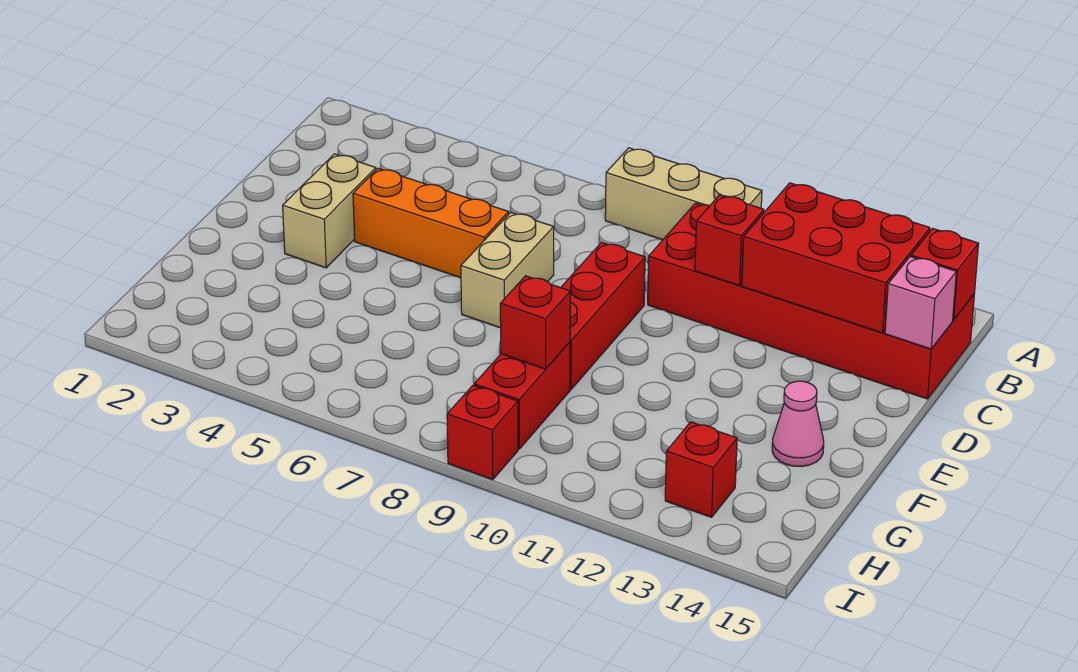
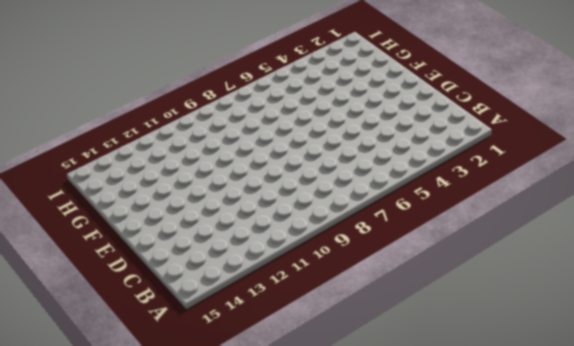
none -> tan brick A8:A10 level 1
none -> red brick B10:C15 level 1
none -> tan brick D3:E3 level 1

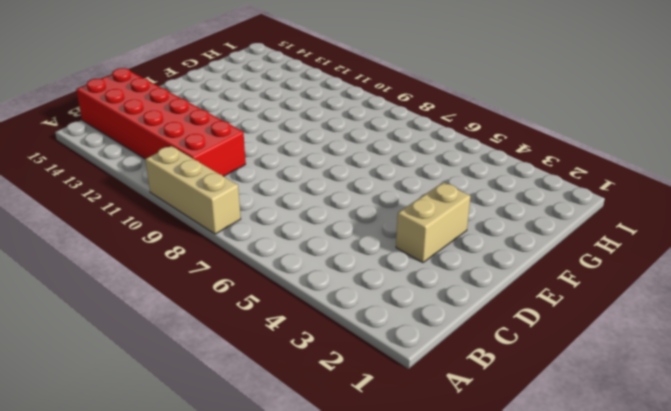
none -> orange brick D4:D6 level 1
none -> tan brick D7:E7 level 1
none -> red brick D9:F9 level 1

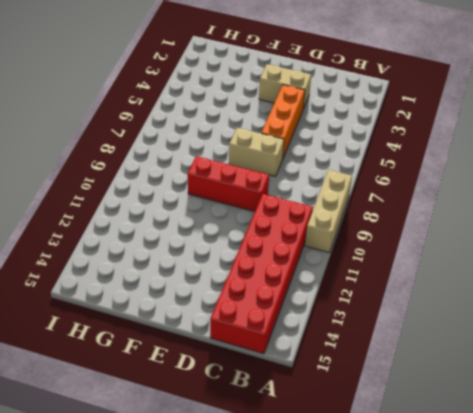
none -> pink cone F14 level 1
none -> red brick G9:H9 level 1
none -> red brick H13 level 1

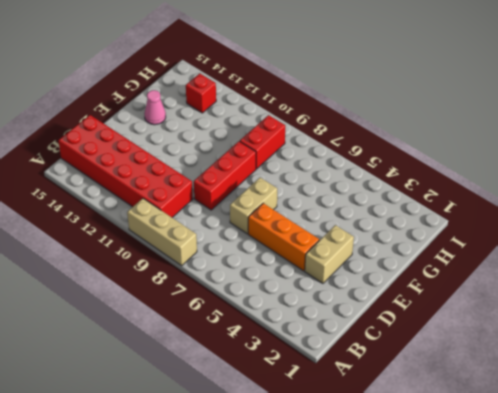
none -> red brick I9 level 1
none -> red brick B12:C14 level 2
none -> red brick B15 level 2

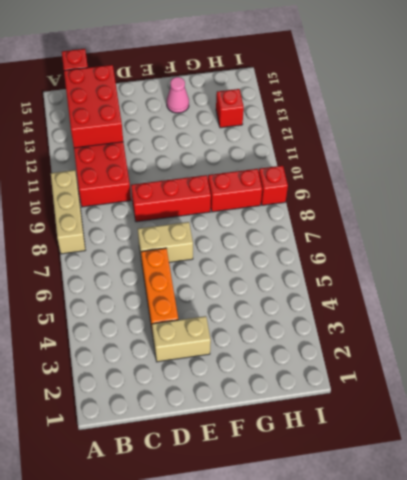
none -> red brick C11 level 2
none -> pink brick C15 level 2
none -> red brick G9 level 2

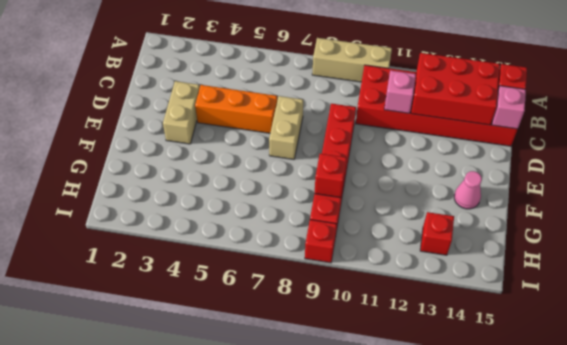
pink brick C11 level 2 -> red brick C11 level 2

